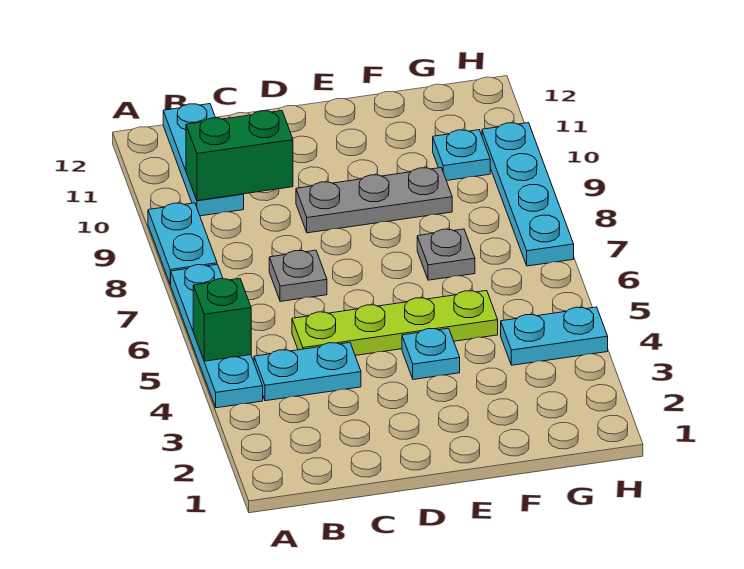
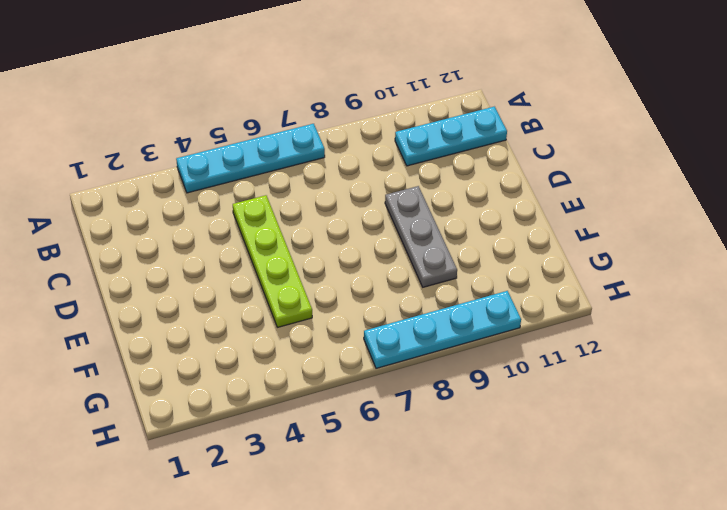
none -> cyan plate A8:A9 level 1
none -> cyan plate B4:C4 level 1
none -> grey plate C7 level 1

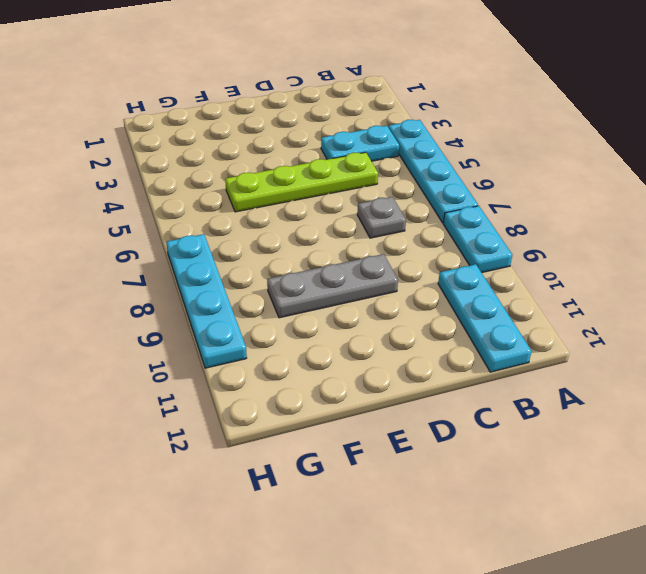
none -> cyan plate E4 level 1
none -> grey plate F7 level 1
none -> cyan plate G4:H4 level 1

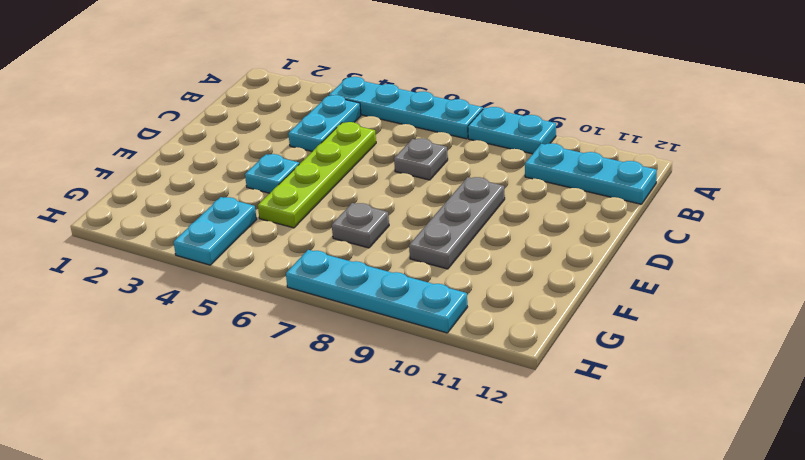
none -> cyan plate G10 level 1
none -> green brick A5 level 2
none -> green brick B10:C10 level 2

